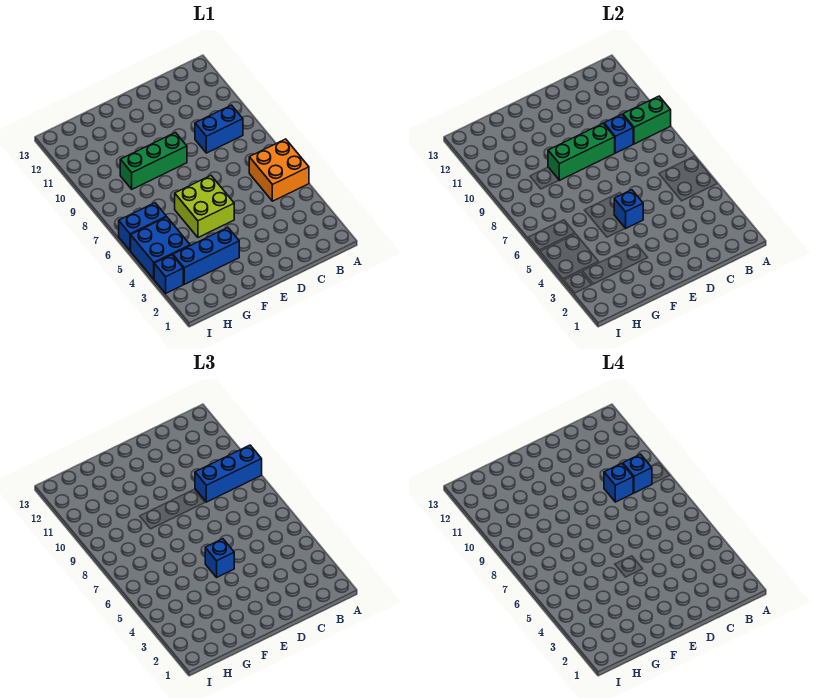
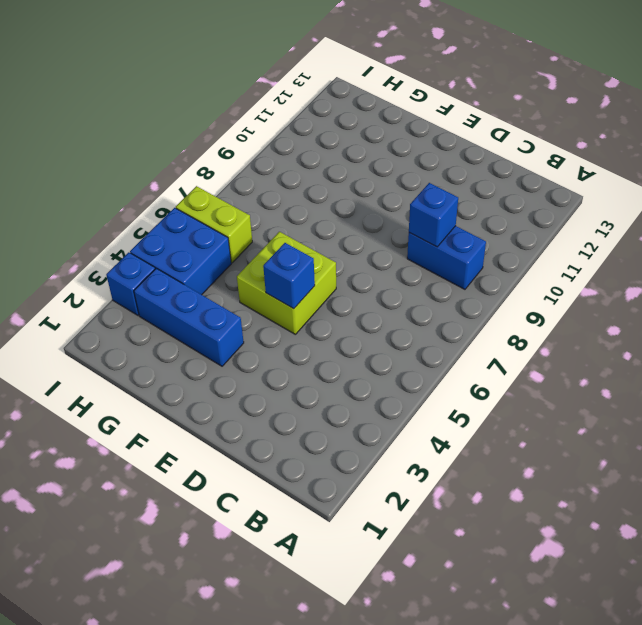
lime brick H6:I6 level 1 -> blue brick H6:I6 level 1
none -> orange brick A5:B6 level 1
none -> green brick E9:G9 level 1
none -> green brick A9:B9 level 2

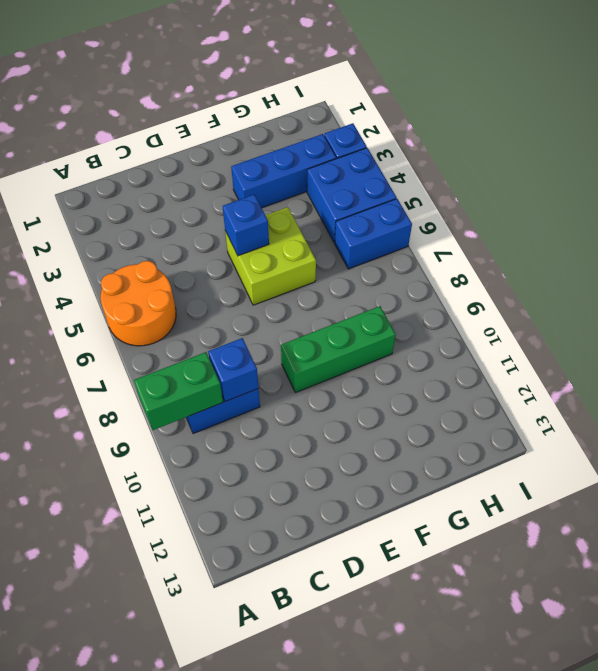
orange round brick A5:B6 level 1 -> orange brick A5:B6 level 1
none -> green brick D9:F9 level 2
none -> blue brick A9:C9 level 3
none -> blue brick E5 level 3

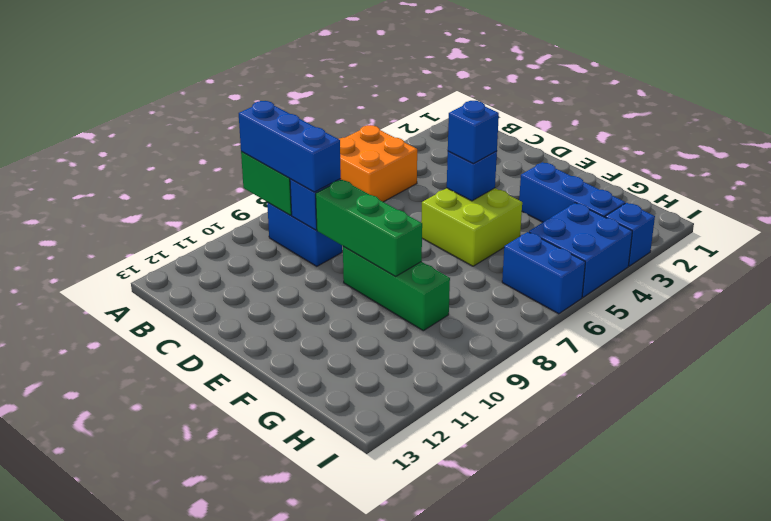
none -> blue brick B9 level 4
none -> blue brick C9 level 4

